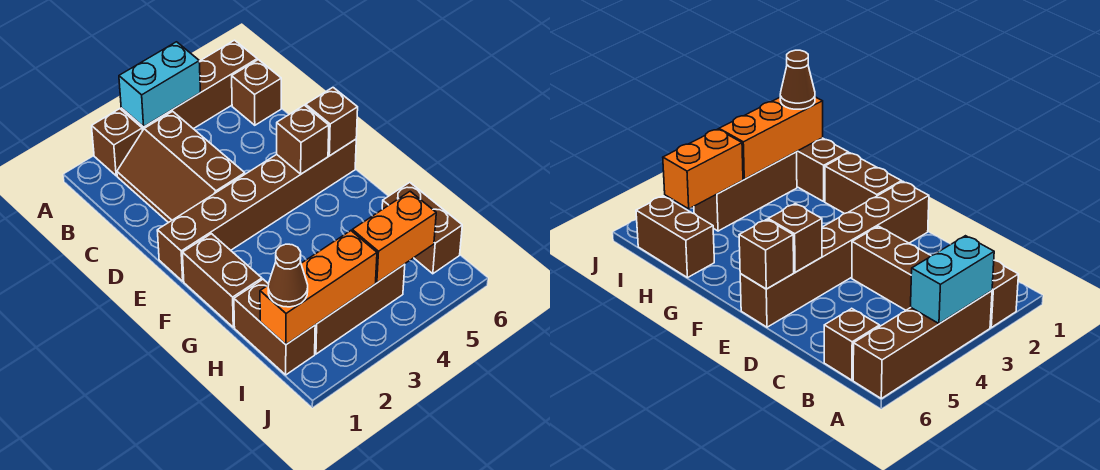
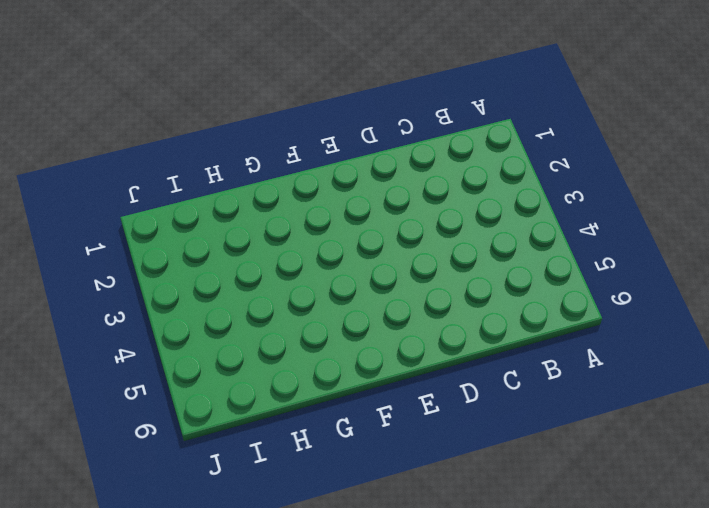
none -> brown brick A2 level 1
none -> brown brick A3:A6 level 1
none -> brown slope B2:D3 level 1 top 3

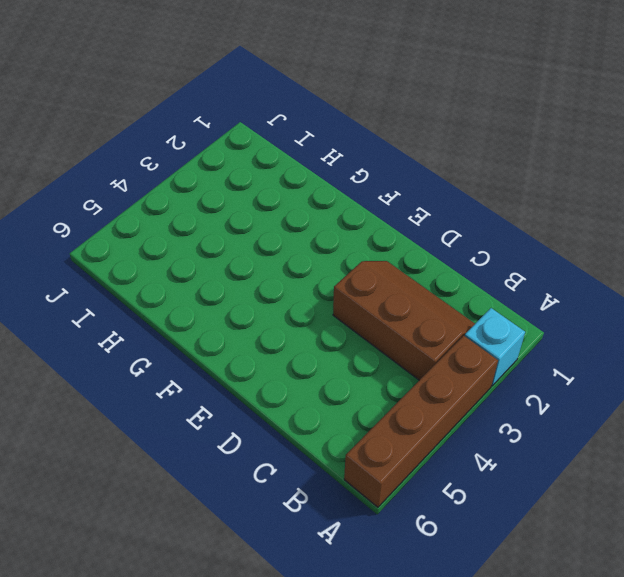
cyan brick A2 level 1 -> brown brick A2 level 1
none -> brown brick B6 level 1
none -> brown brick E1:E6 level 1
none -> brown brick F1:G1 level 1

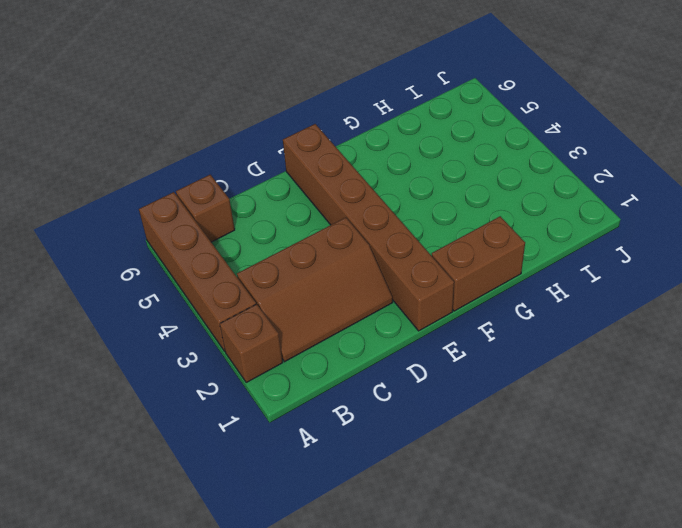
none -> brown brick H1:I1 level 1
none -> brown brick H6:I6 level 1
none -> brown brick I2:I4 level 1

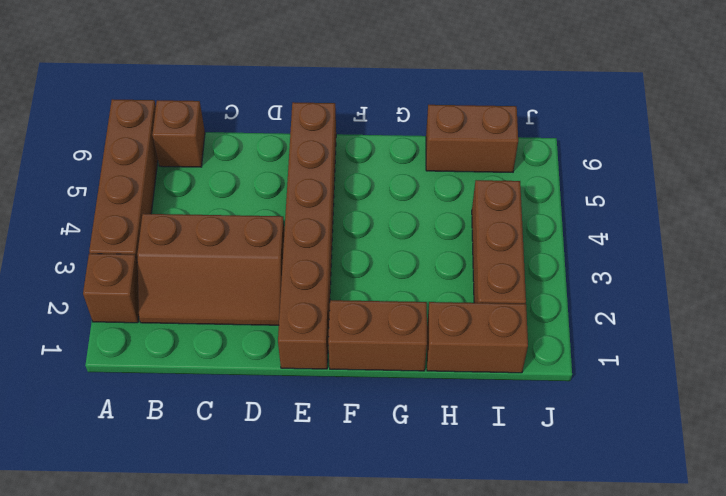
none -> cyan brick A3:A4 level 2
none -> brown brick E5 level 2
none -> brown brick E6 level 2

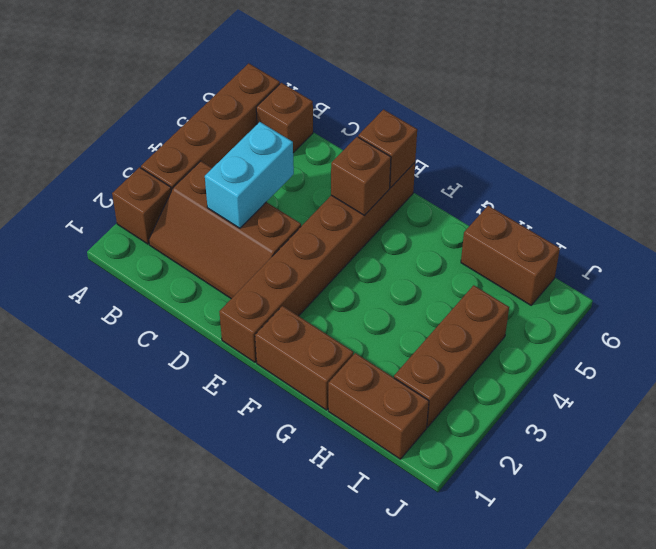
cyan brick C3:C4 level 2 -> cyan brick A3:A4 level 2
none -> orange brick I1:I3 level 2
none -> orange brick I4:I5 level 2
none -> brown cone I1 level 3

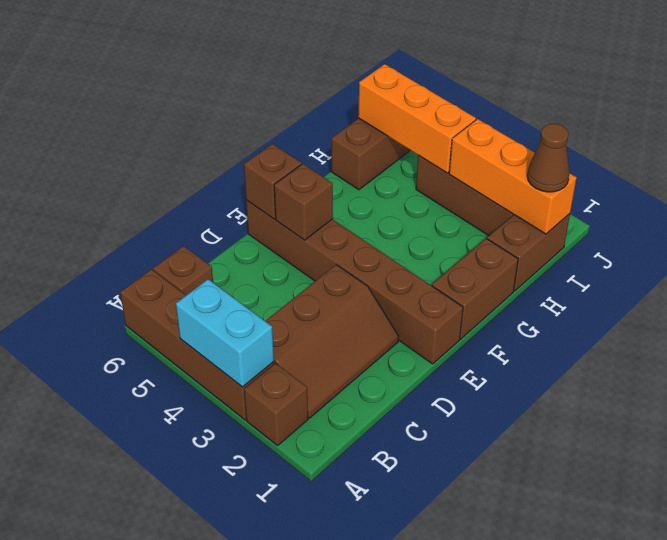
orange brick I4:I6 level 2 -> orange brick I4:I5 level 2

